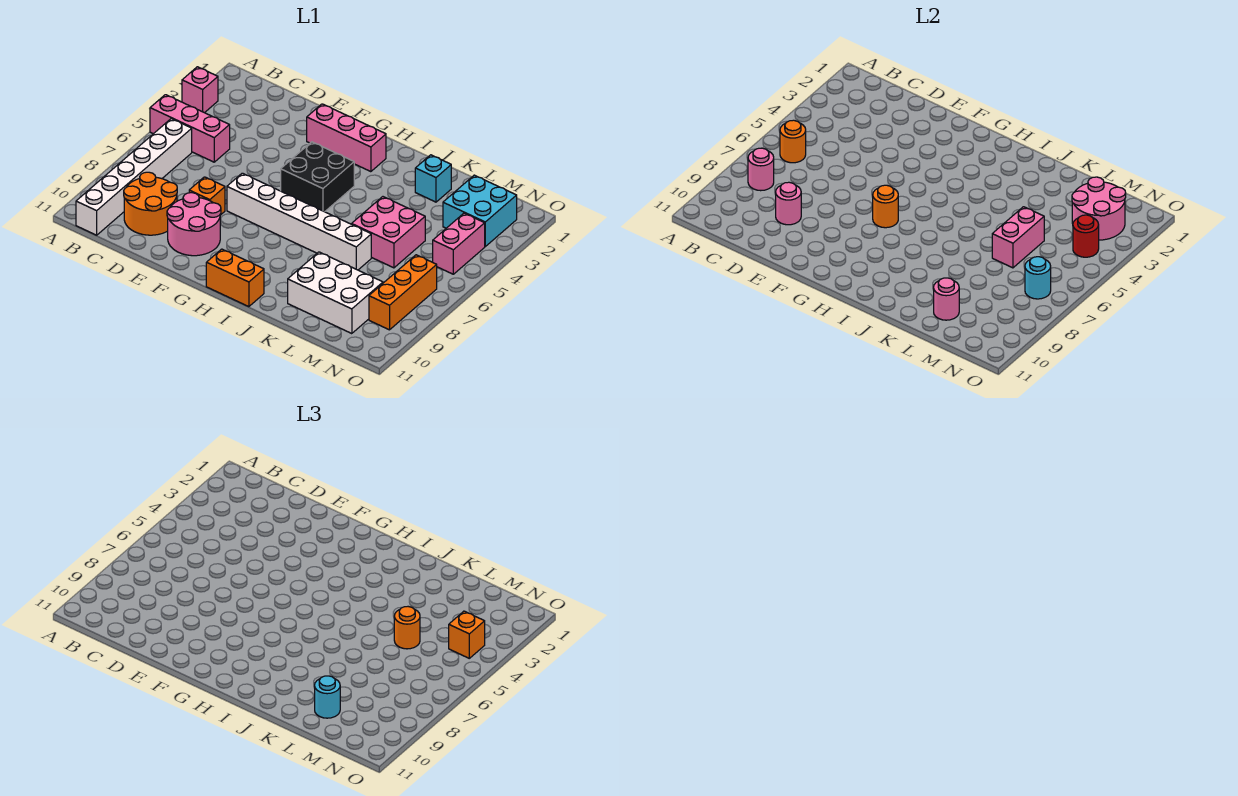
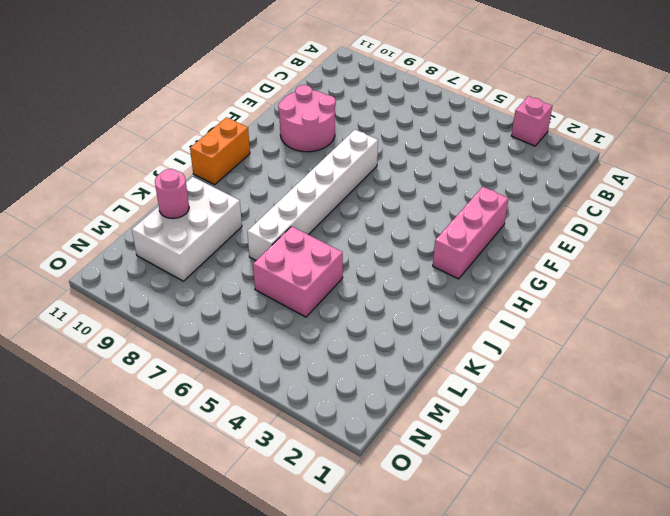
none -> pink brick A5:C5 level 1
none -> white brick B6:B11 level 1
none -> orange round brick C9:D10 level 1

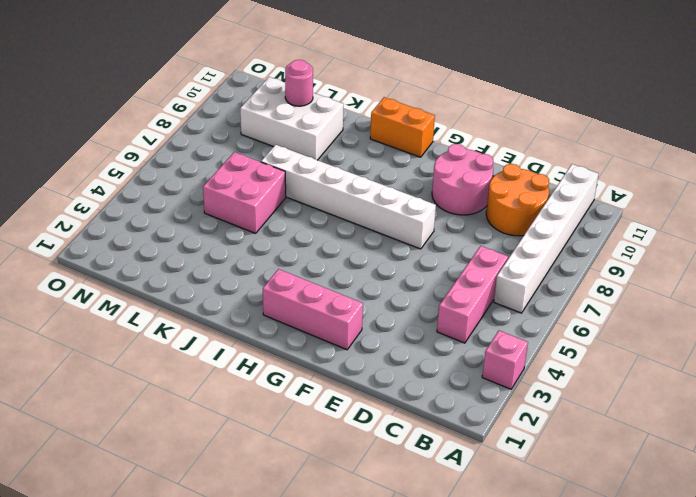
pink brick C4:C6 level 1 -> pink brick A5:C5 level 1
none -> orange brick E8 level 1
none -> black brick G4:H5 level 1
none -> cyan brick K2 level 1

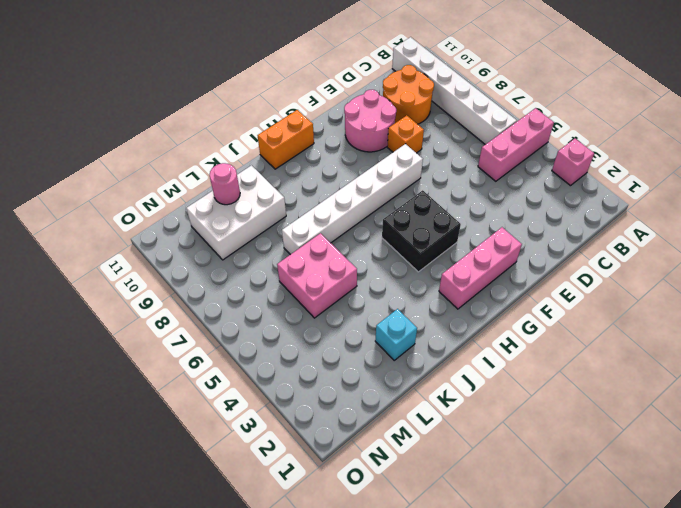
none -> cyan brick M2:N3 level 1
none -> pink brick N4:N5 level 1
none -> orange brick N7:N9 level 1

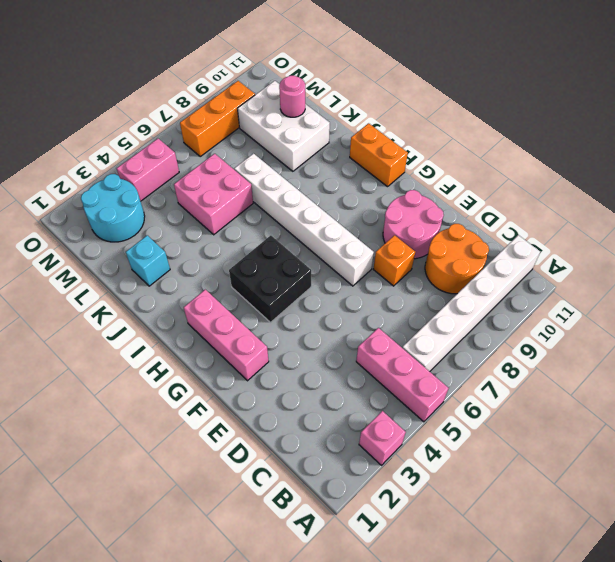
cyan round brick M2:N3 level 1 -> cyan brick M2:N3 level 1
none -> orange round brick B6 level 2
none -> pink round brick B8 level 2
none -> pink round brick D9 level 2

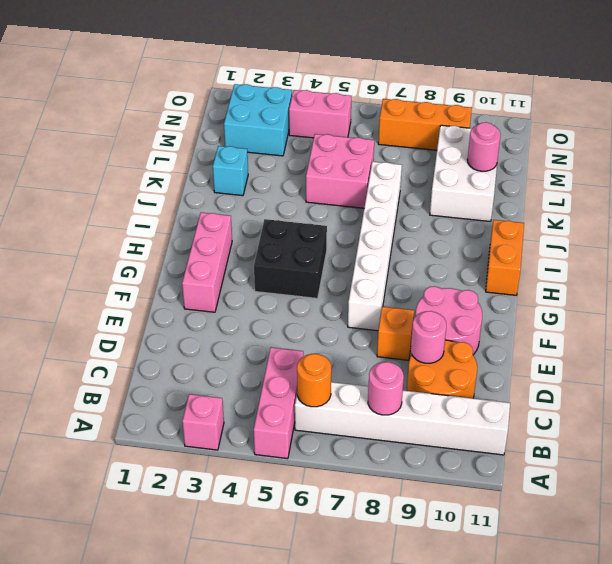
none -> orange round brick G7 level 2
none -> pink brick L5:L6 level 2
none -> pink round brick M2:N3 level 2

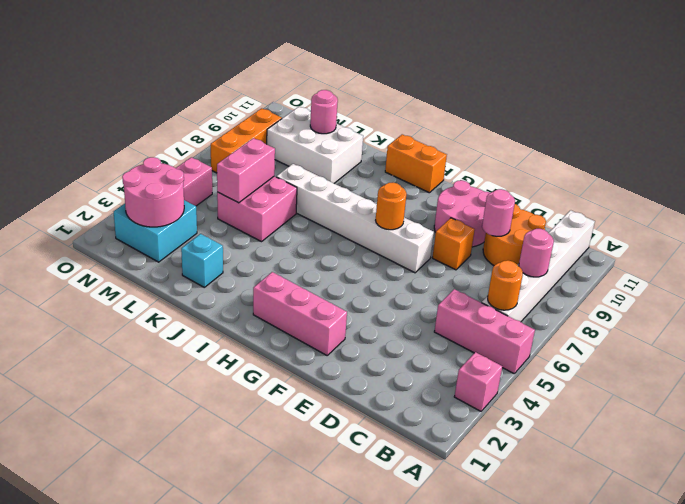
none -> black brick G4:H5 level 1
none -> red round brick N4 level 2
none -> cyan round brick N7 level 2

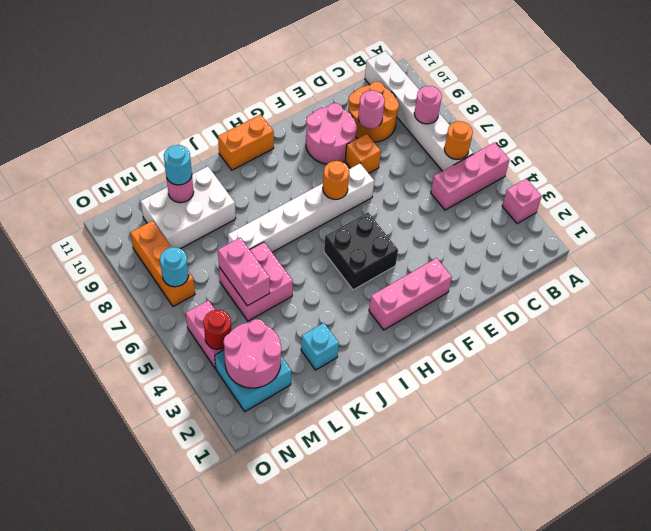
none -> orange round brick L5 level 3
none -> orange brick N4 level 3

